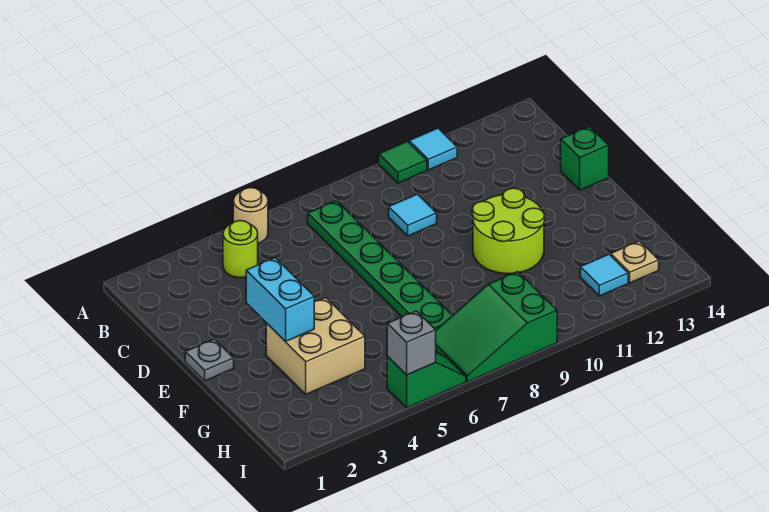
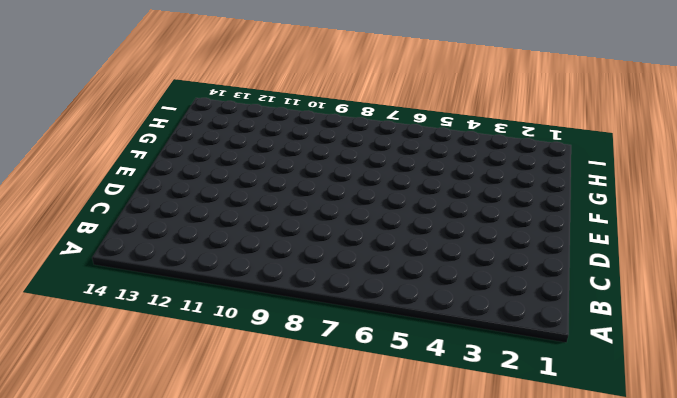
none -> tan round brick A5 level 1
none -> green tile A10 level 1
none -> cyan tile A11 level 1

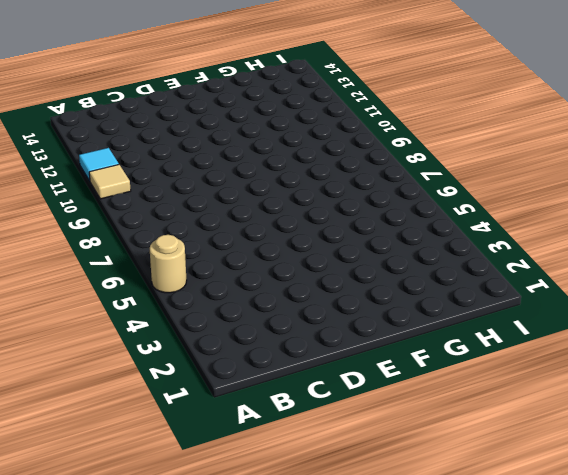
tan tile A10 level 1 -> green tile A10 level 1
none -> lime round brick B4 level 1
none -> green plate B7:G7 level 1
none -> cyan tile C9 level 1

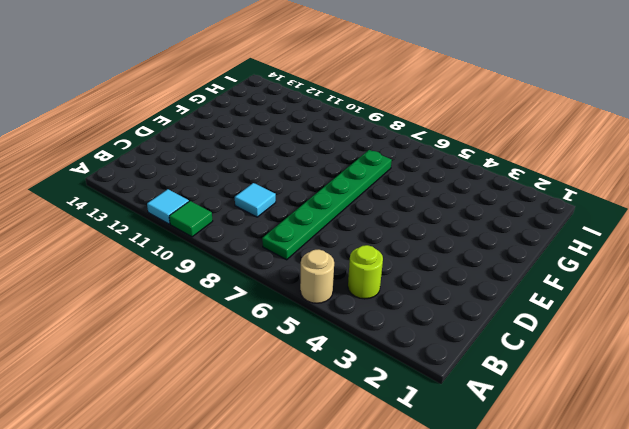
none -> green brick D14 level 1
none -> grey plate E1 level 1
none -> lime round brick E10:F11 level 1

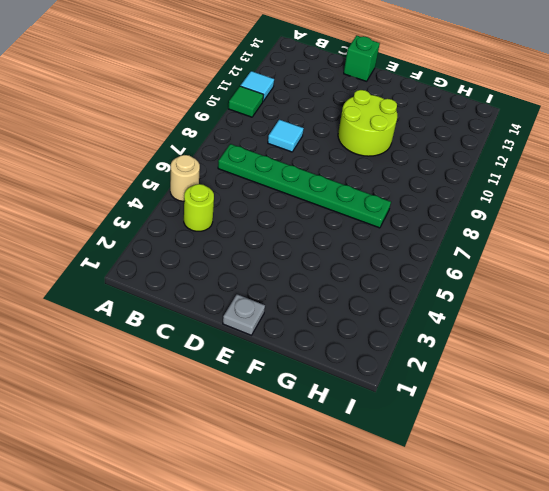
none -> tan brick F3:G4 level 1
none -> green slope H7:I9 level 1 top 9
none -> cyan tile H12 level 1

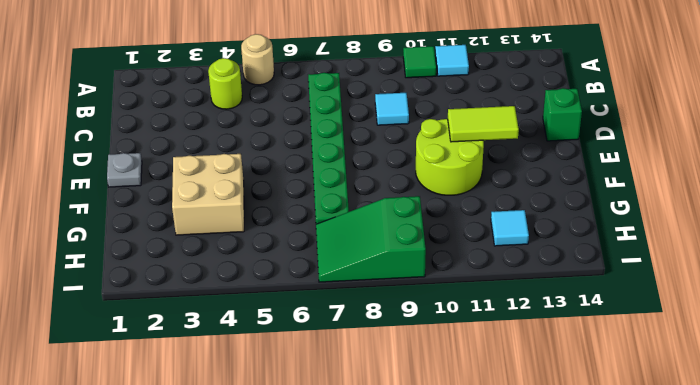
lime tile E11:E12 level 2 -> none
none -> tan plate H13 level 1
none -> green slope I5:I6 level 1 top 5
none -> cyan brick E3:F3 level 2

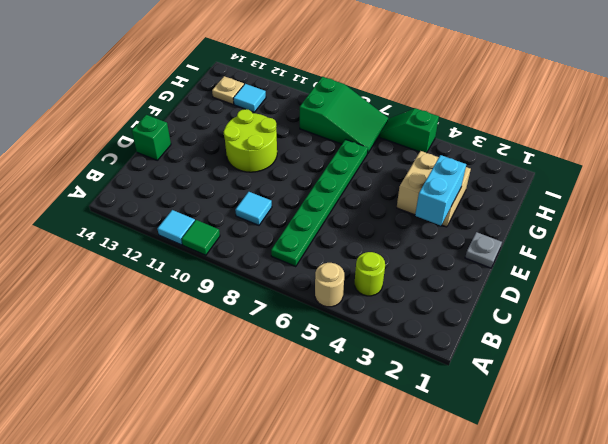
none -> grey brick I5 level 2

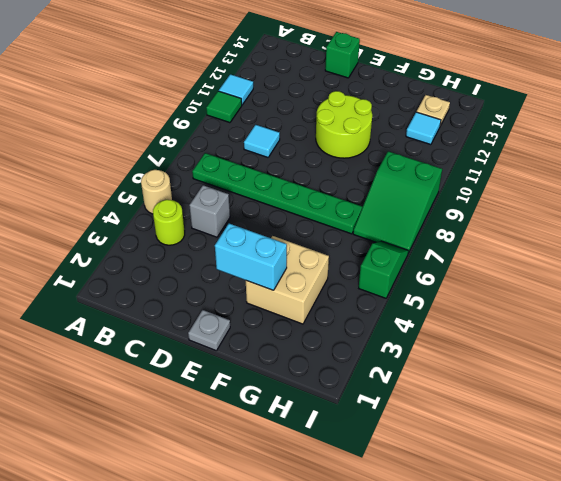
grey brick C5 level 1 -> grey brick I5 level 2

